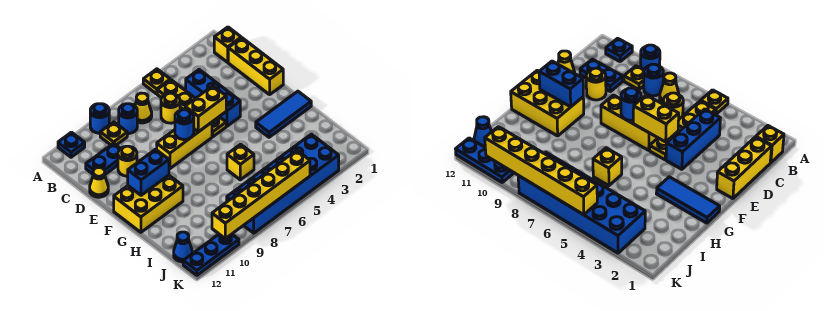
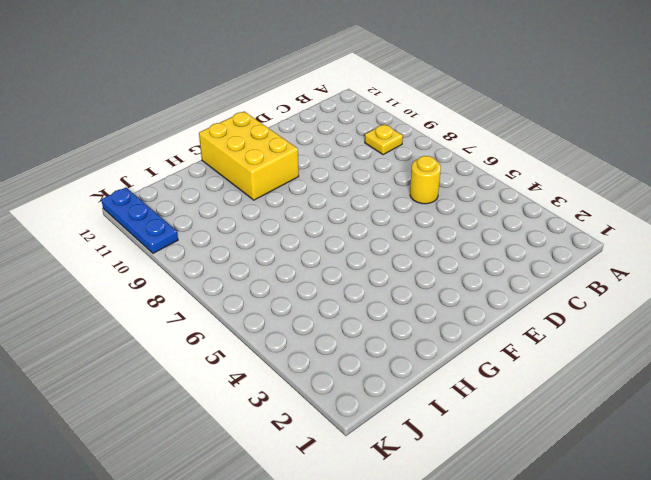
none -> yellow plate A5 level 1
none -> blue round brick A9 level 1
none -> blue plate A11 level 1

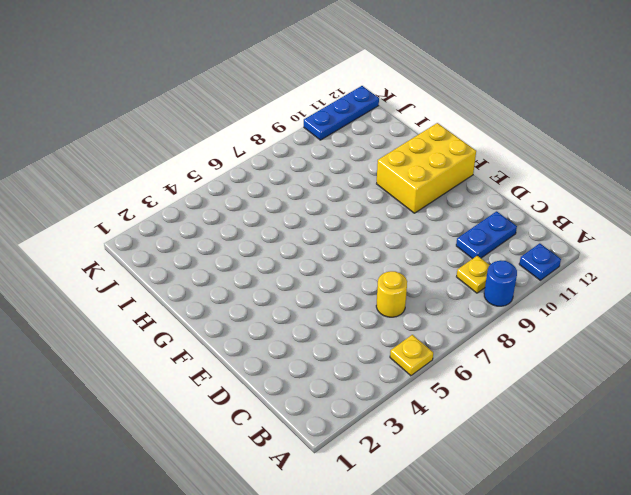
none -> yellow brick B1 level 1
none -> yellow plate B5:E5 level 1
none -> yellow cone B7 level 1

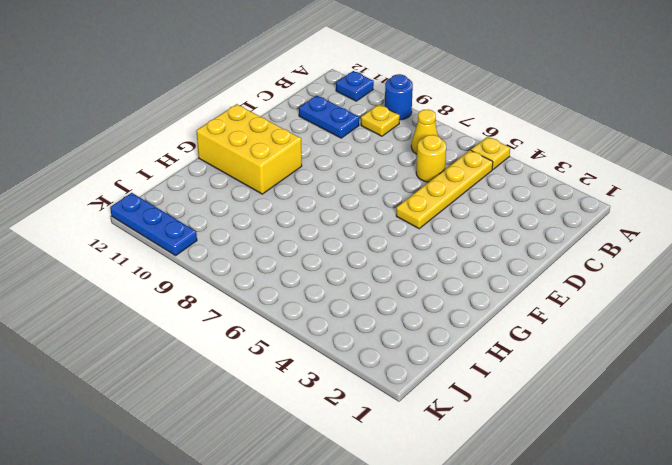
none -> yellow brick B1 level 1
none -> blue round brick B8 level 1
none -> yellow brick C1:E1 level 1

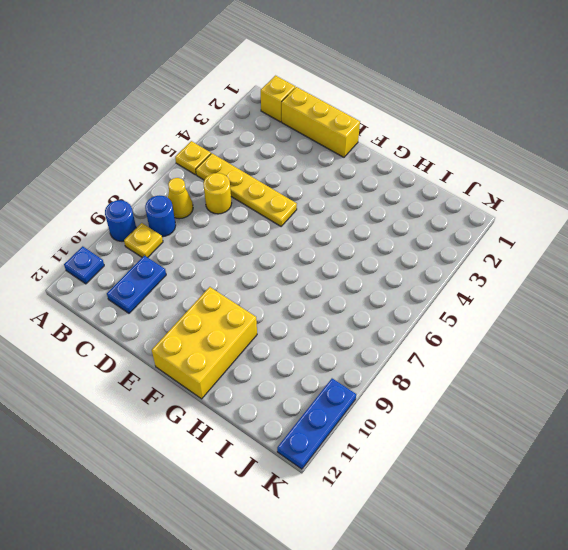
none -> blue brick C4:E4 level 1
none -> yellow round brick D10 level 1
none -> yellow cone D12 level 1

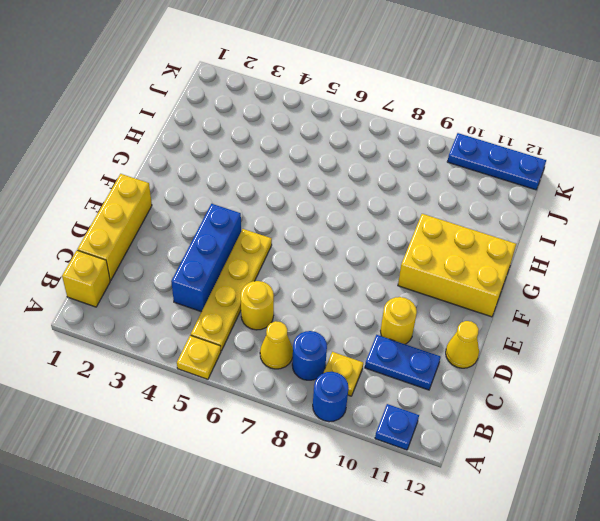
none -> yellow brick E6:E8 level 1
none -> blue tile G1:G3 level 1
none -> yellow brick H6 level 1

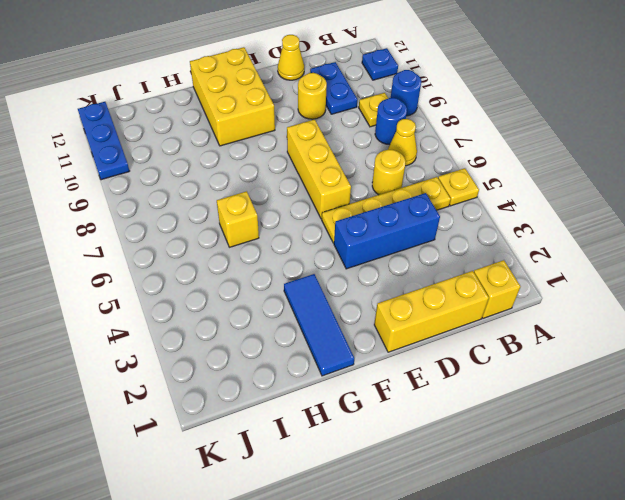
none -> blue brick J3:K8 level 1
none -> blue cone J12 level 1
none -> yellow brick E5:E6 level 2

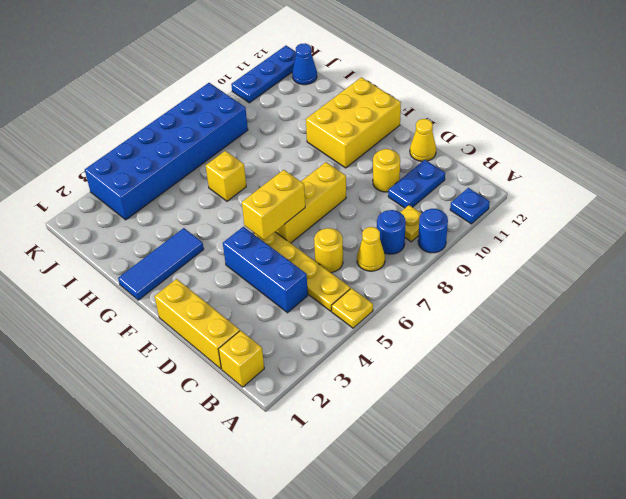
none -> blue round brick E7 level 2
none -> blue brick F10:F11 level 2
none -> yellow brick K5:K10 level 2

